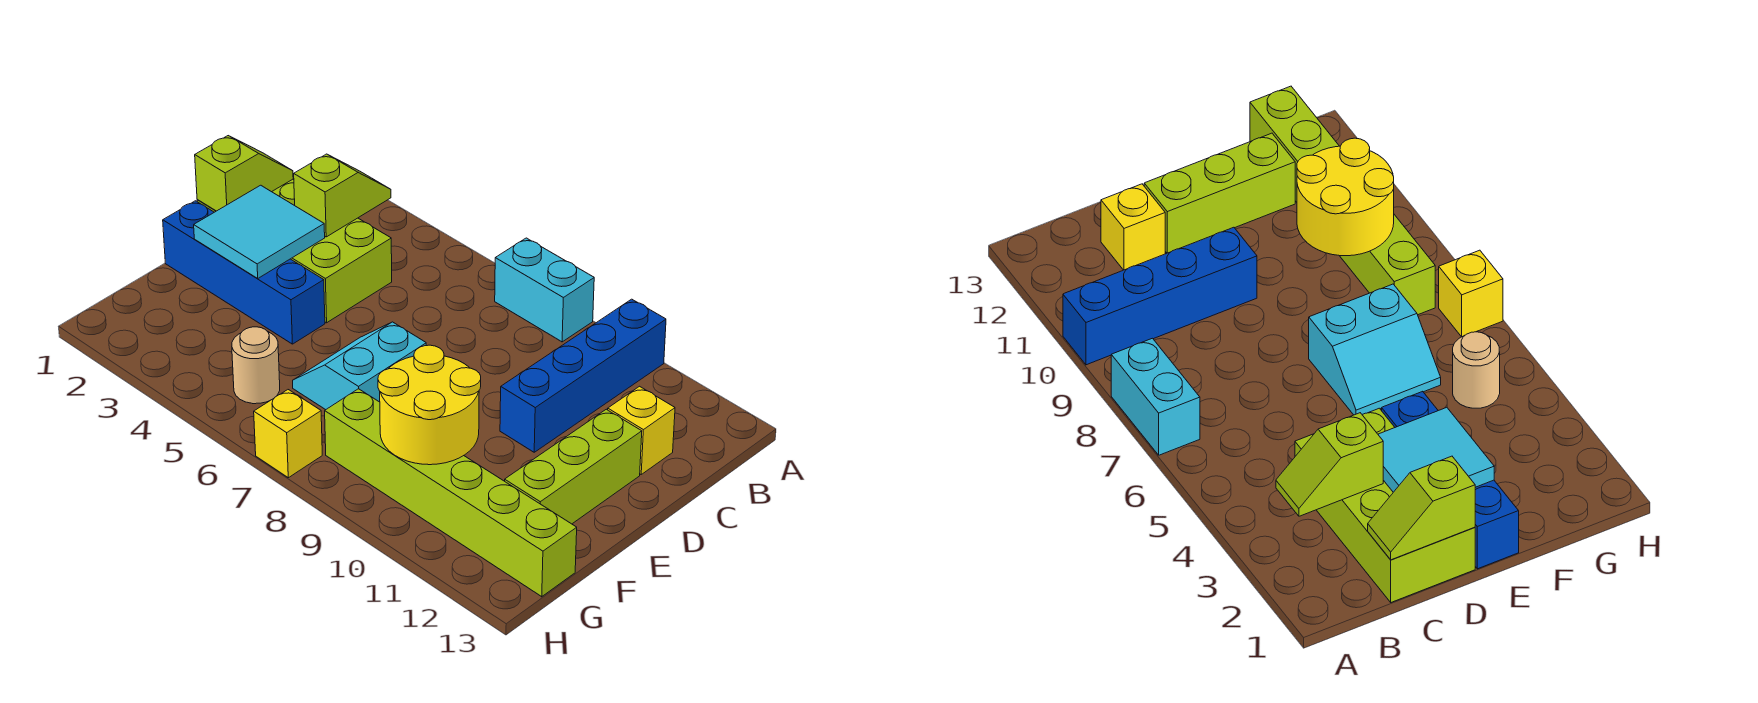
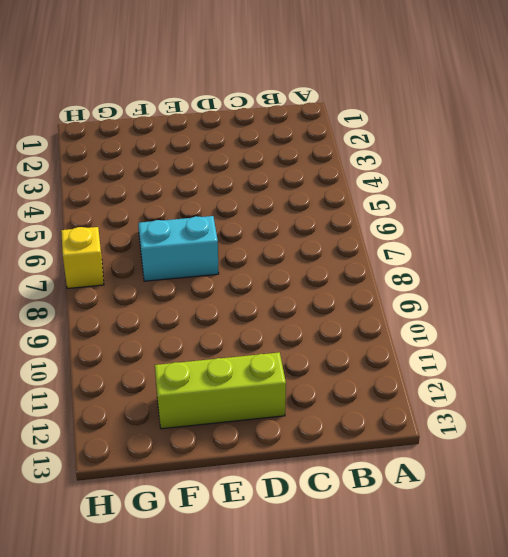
none -> cyan brick A7:A8 level 1
none -> blue brick A10:D10 level 1
none -> lime brick C1:D4 level 1

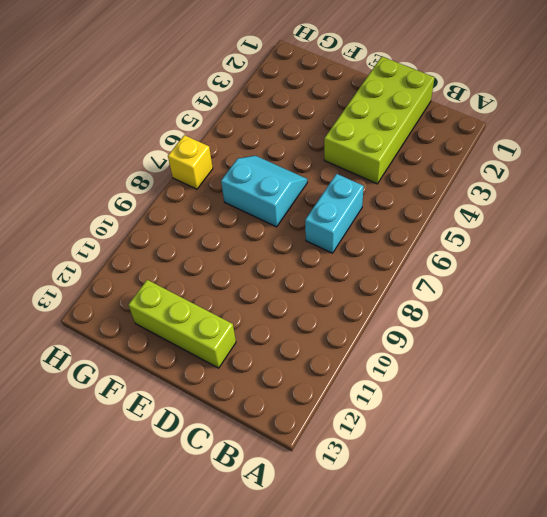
cyan brick C6:C7 level 1 -> cyan brick A7:A8 level 1
none -> blue brick A10:D10 level 1
none -> yellow brick C12 level 1
none -> blue brick E1:E4 level 1

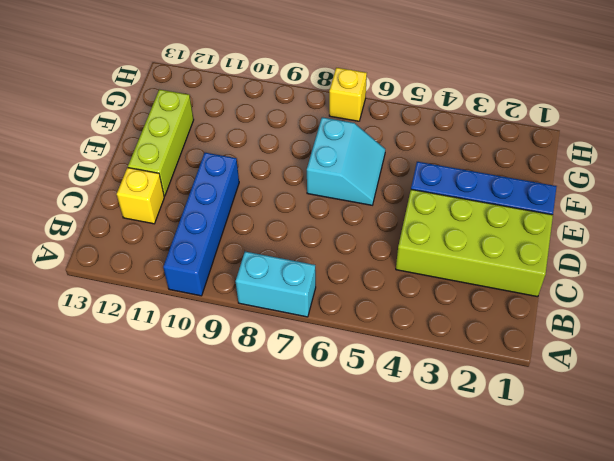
none -> tan round brick G5 level 1
none -> lime brick G8:G13 level 1
none -> lime slope B3:C3 level 2 top C

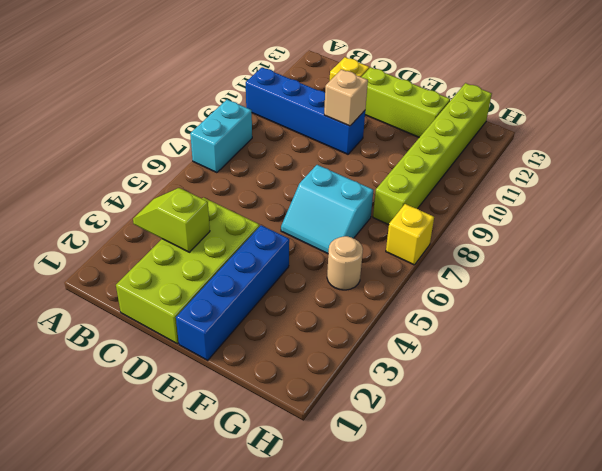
tan brick D10 level 2 -> none
none -> lime slope C1:D1 level 2 top D
none -> cyan tile D2:E3 level 2
none -> yellow round brick F9:G10 level 2

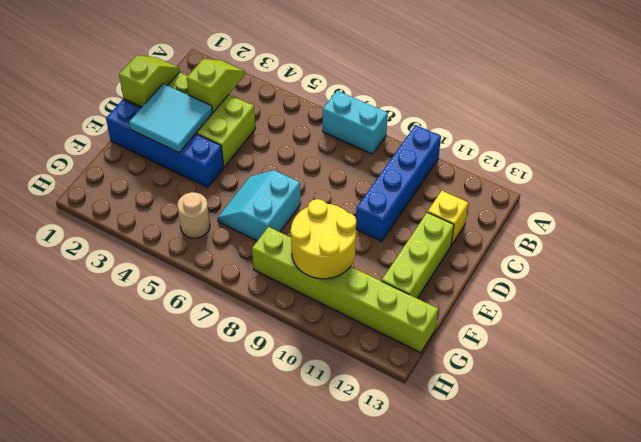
none -> yellow brick H7 level 1

